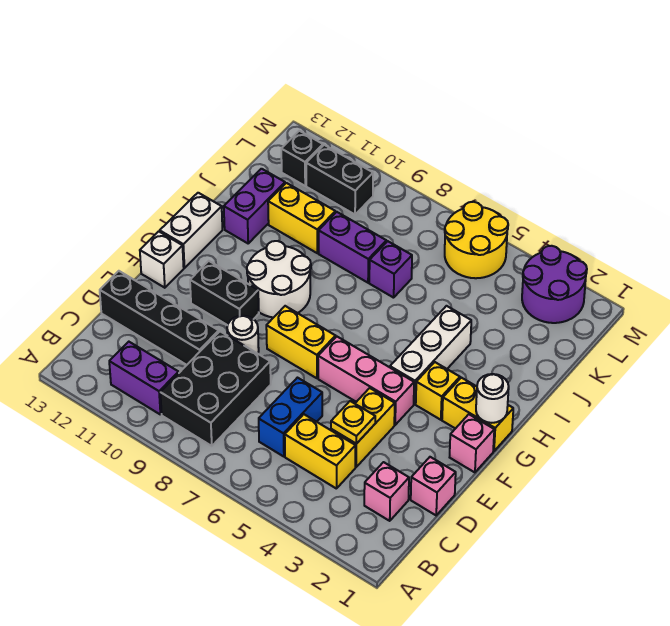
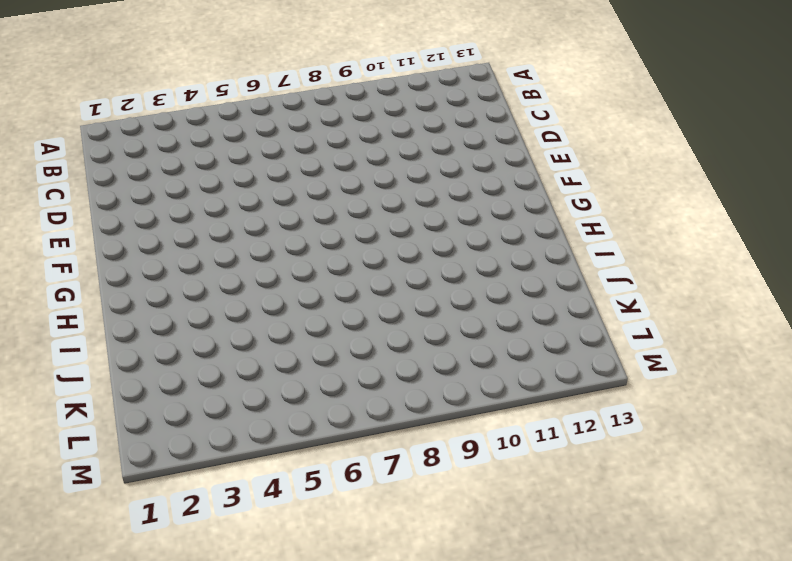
none -> black brick B8:D9 level 1
none -> purple brick B10:B11 level 1
none -> pink brick C2 level 1

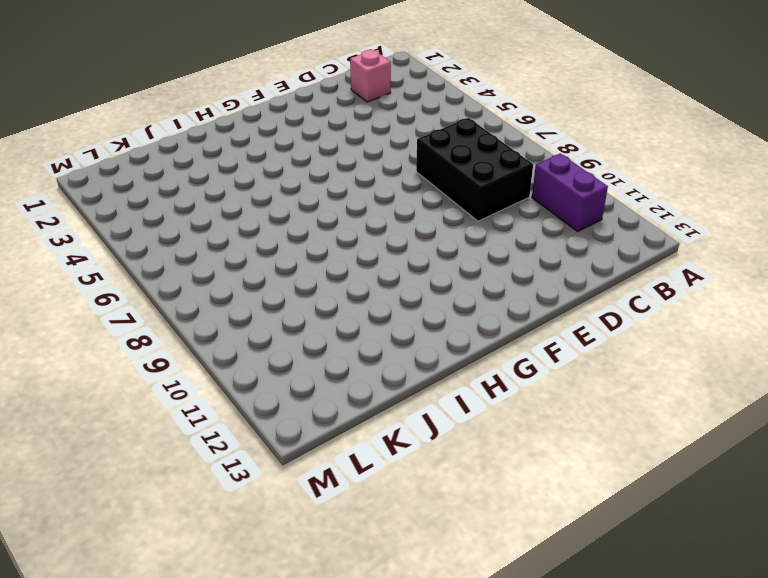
black brick C7:D9 level 1 -> black brick B8:D9 level 1
none -> yellow brick C4:C5 level 1
none -> blue brick C6:D6 level 1
none -> pink brick D1 level 1

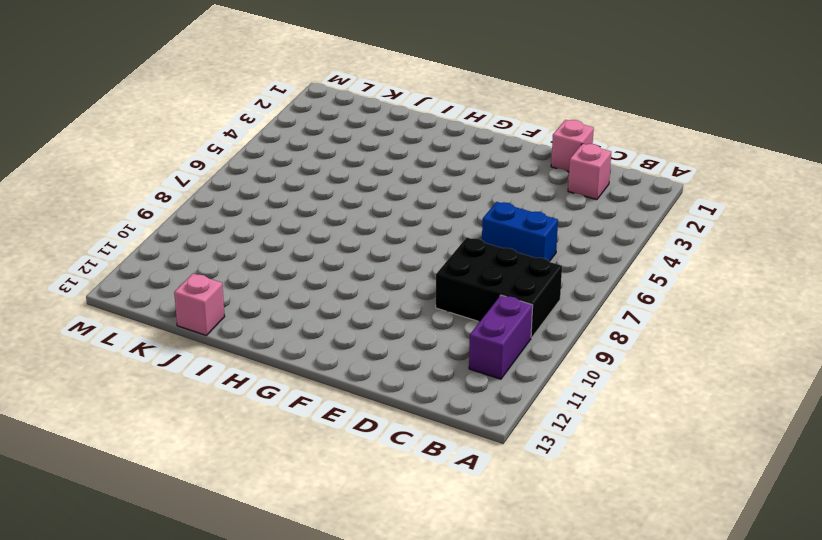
pink brick J13 level 1 -> pink brick F1 level 1
none -> yellow brick C4:C5 level 1
none -> yellow brick D4:E4 level 1
none -> black brick D10:D13 level 1

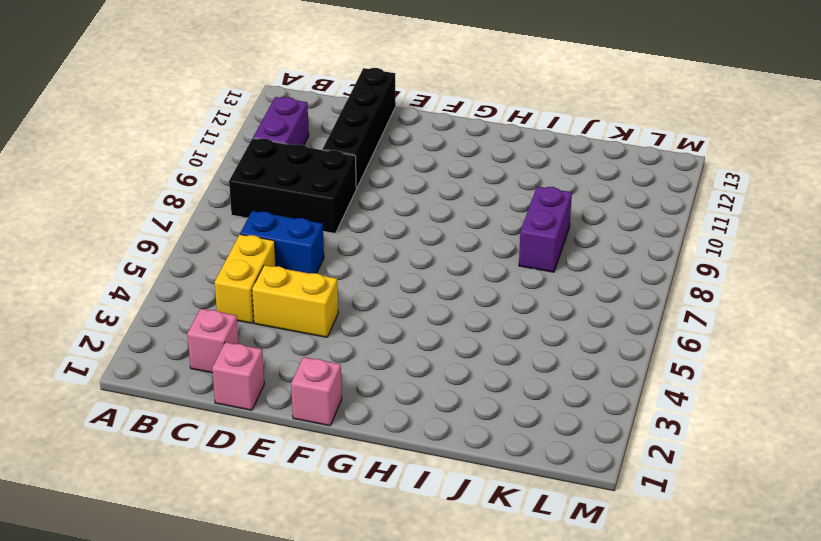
none -> white round brick E9 level 1
none -> pink brick F4:F6 level 1
none -> yellow brick F7:F8 level 1

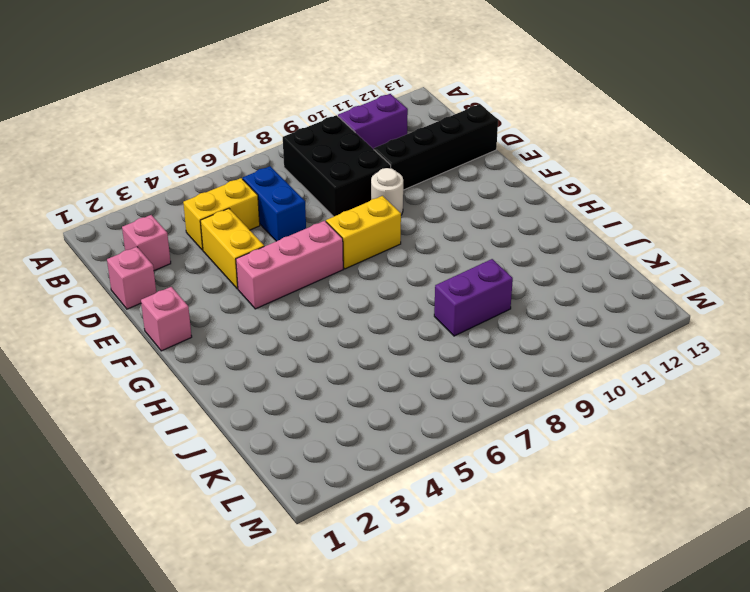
none -> black brick F10:F11 level 1
none -> white brick F13 level 1
none -> yellow brick G1:G2 level 1

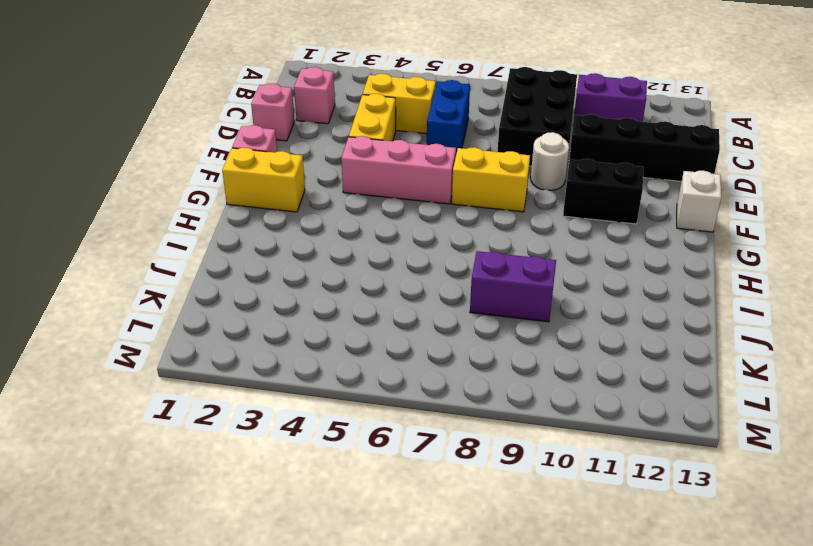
none -> yellow brick G3 level 1
none -> white brick G4:I4 level 1
none -> white round brick G9:H10 level 1

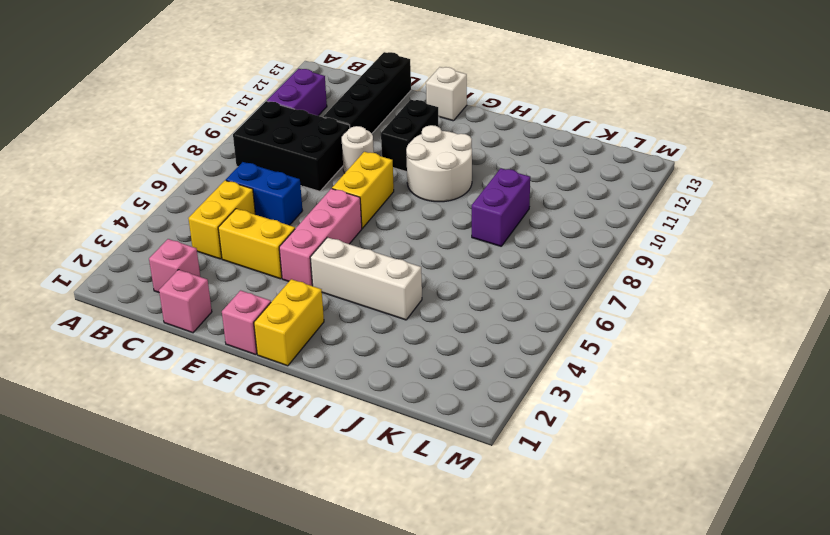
none -> yellow brick G3 level 1
none -> white brick G13:H13 level 1
none -> purple brick I12:J12 level 1

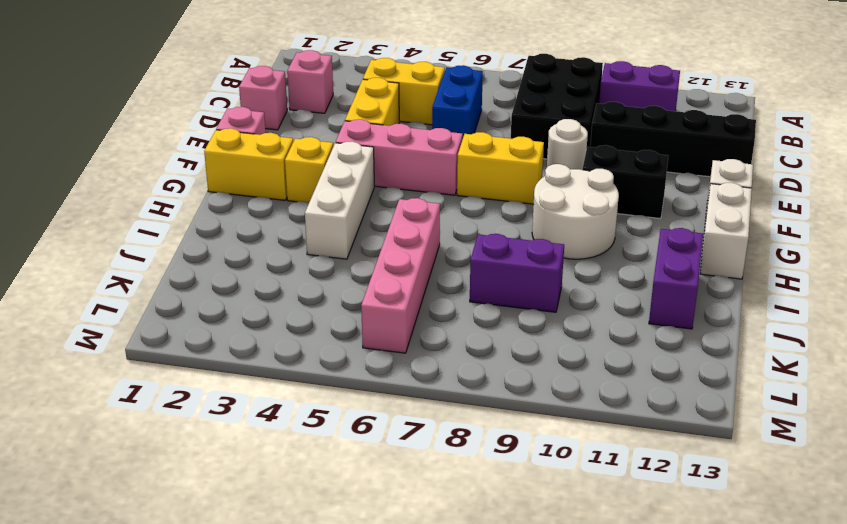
pink brick I6:L6 level 1 -> yellow round brick L5:M6 level 1
none -> purple brick J7 level 1
none -> yellow brick J10:J11 level 1
none -> purple round brick L2:M3 level 1

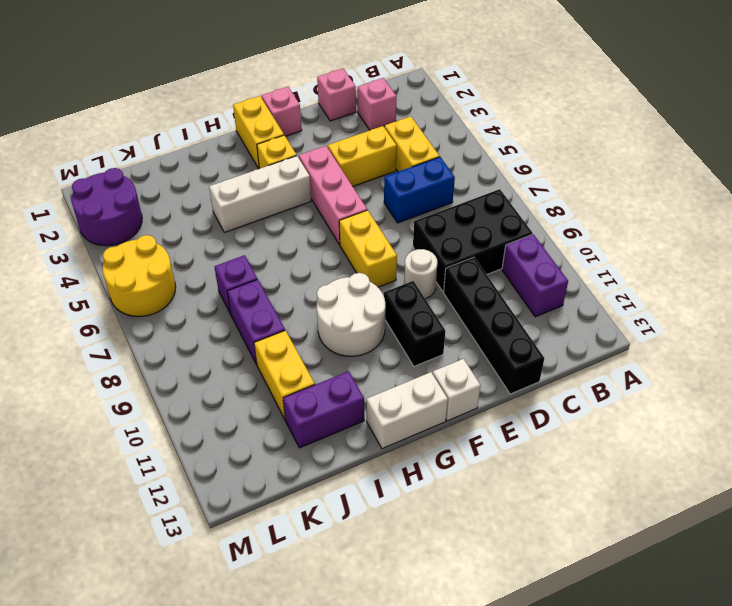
none -> black brick L10:L11 level 1
none -> black brick L12 level 1
none -> yellow plate D4 level 2

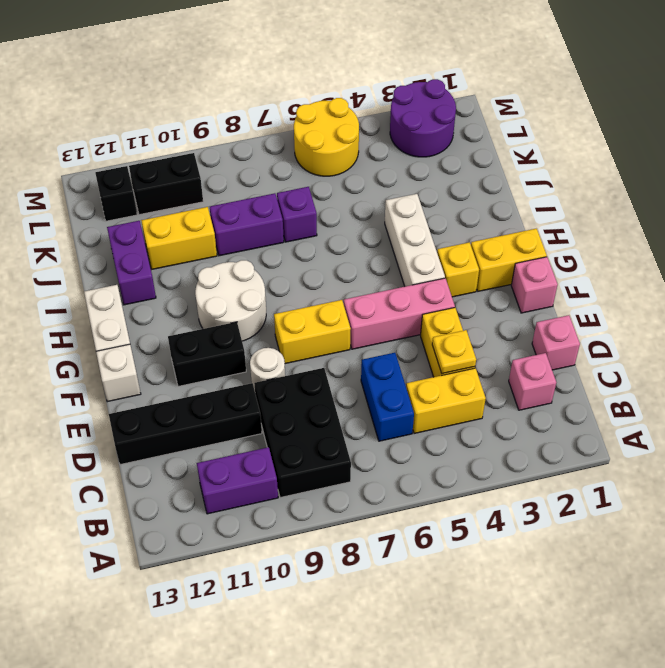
none -> white round brick G1 level 2

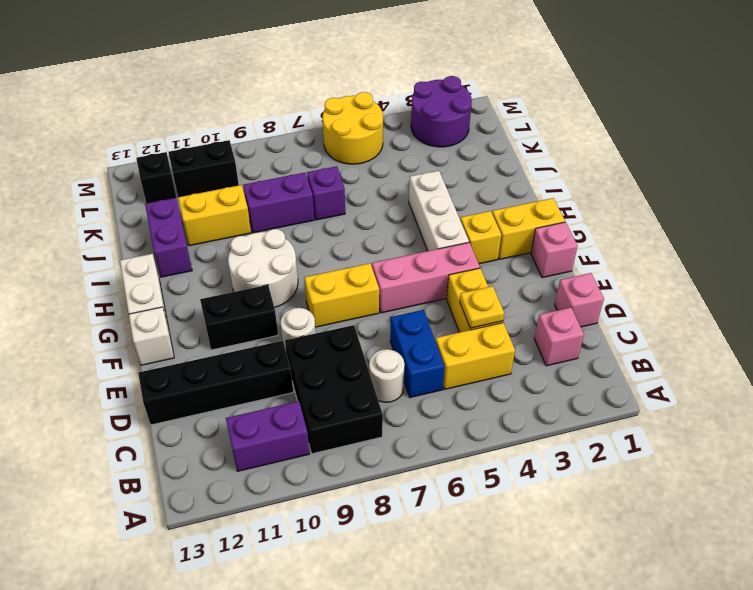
white round brick C7 level 1 -> white round brick G1 level 2

